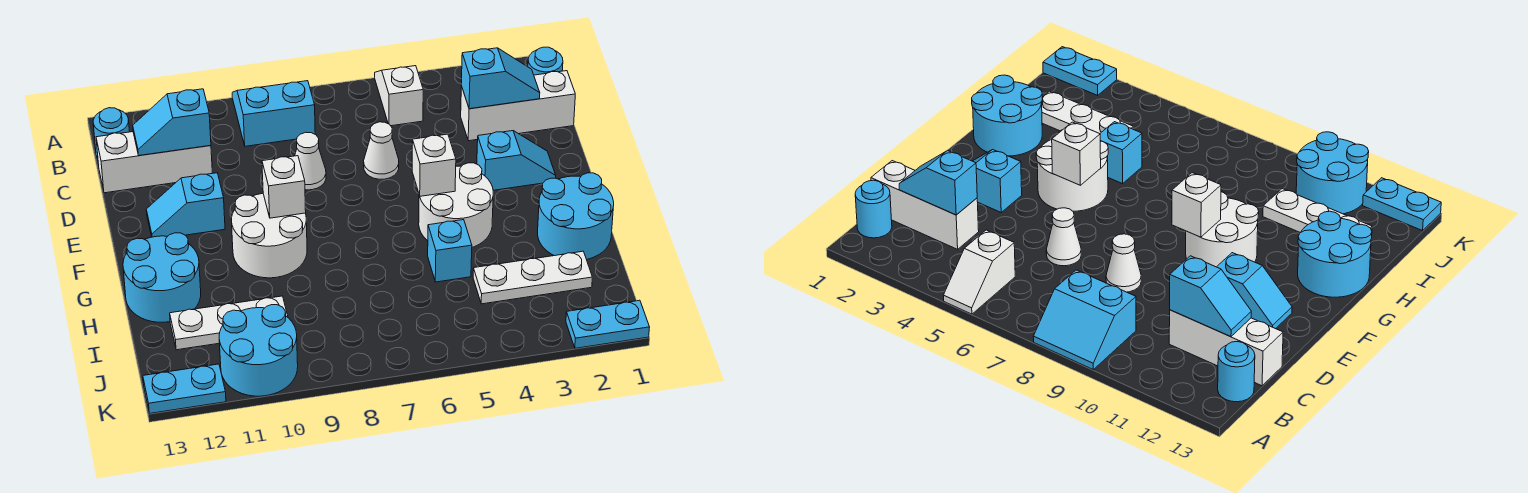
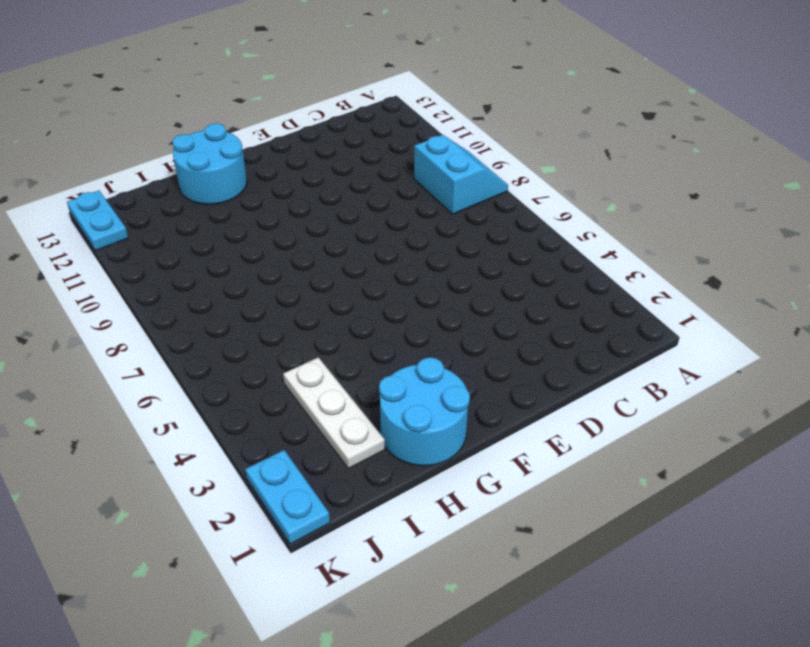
none -> white slope A5:B5 level 1 top B
none -> cyan round brick B1 level 1
none -> cyan round brick B13 level 1

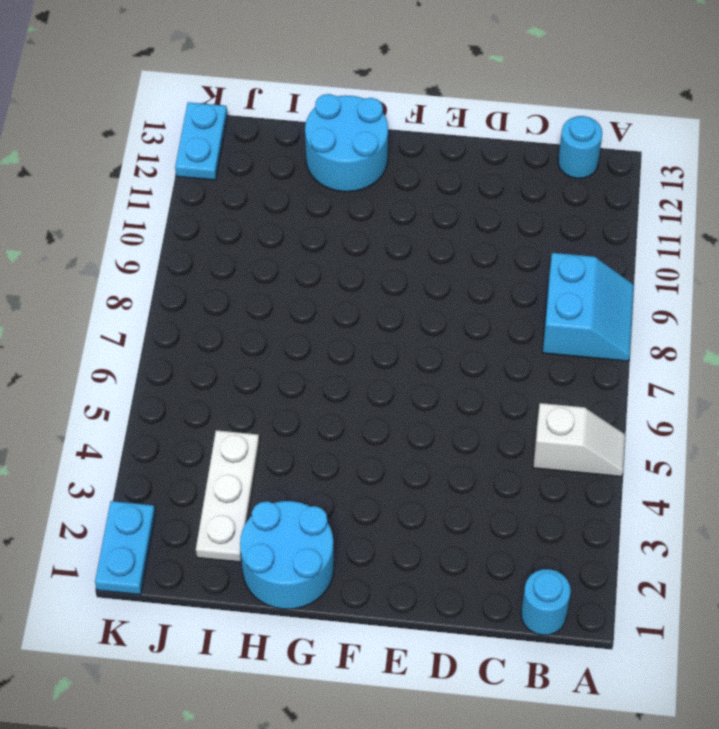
none -> white brick C1:C3 level 1
none -> white brick C11:C13 level 1
none -> white cone D6 level 1

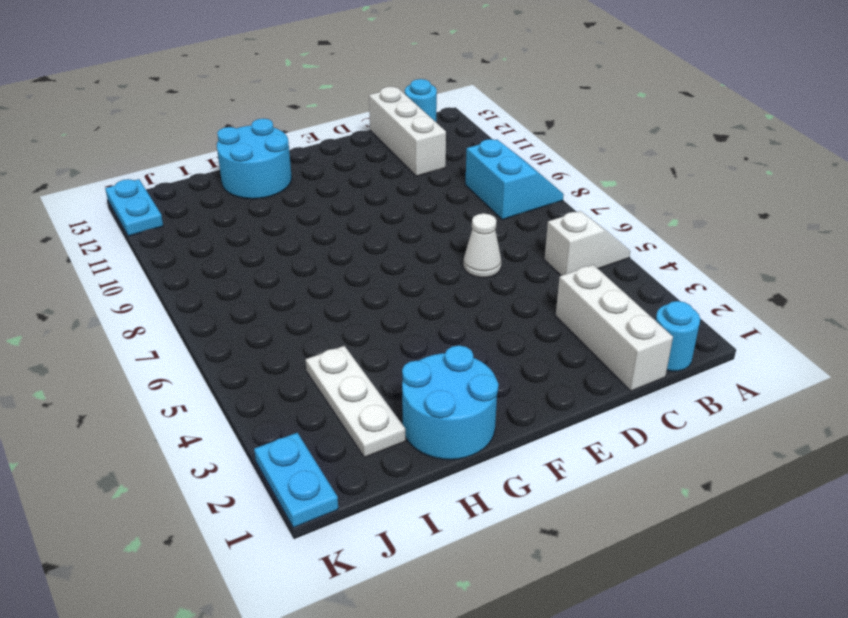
none -> white cone D8 level 1
none -> cyan slope E2:E3 level 1 top 3
none -> cyan slope E11:E12 level 1 top 11

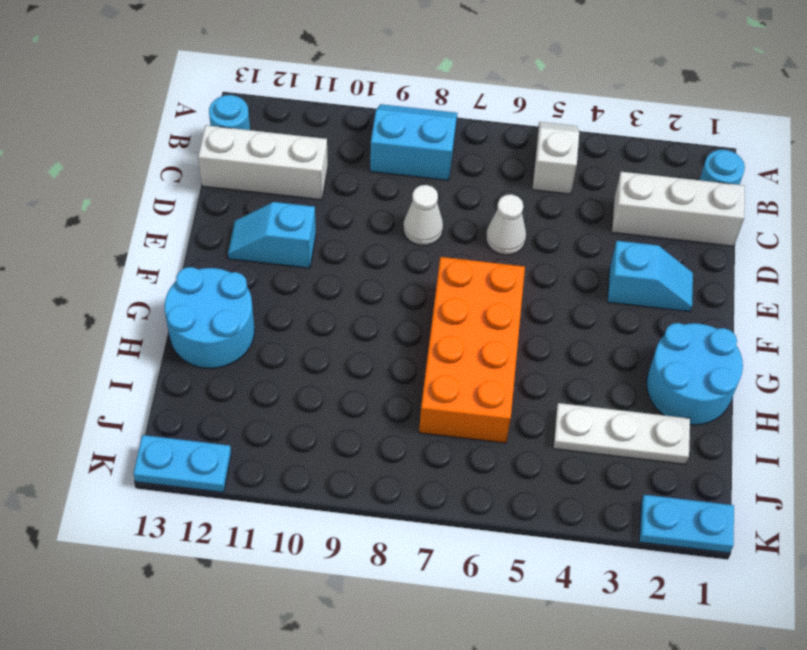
orange brick F6:I7 level 1 -> none
none -> white round brick F4:G5 level 1
none -> white round brick F9:G10 level 1
none -> cyan brick H5 level 1

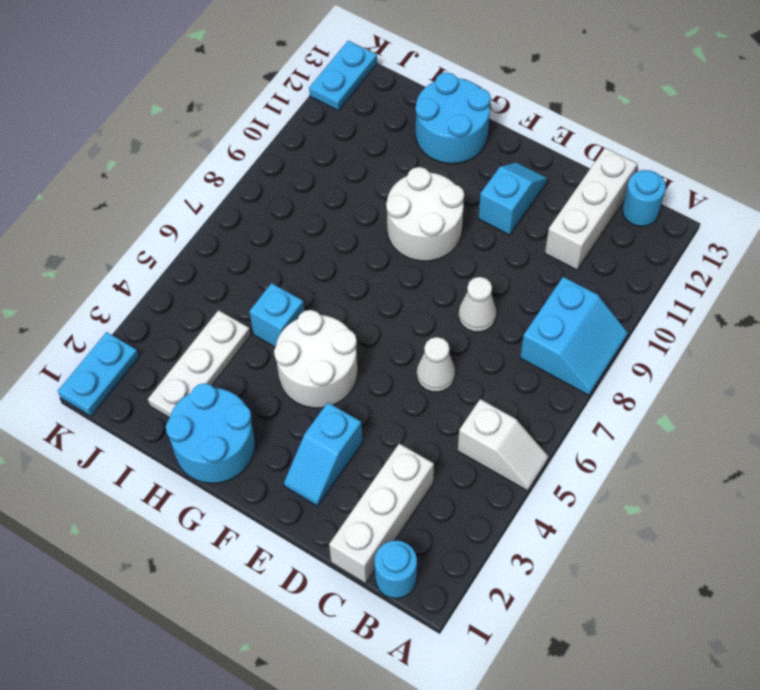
none -> white plate I10:I12 level 1
none -> cyan round brick J10:K11 level 1
none -> cyan slope C2:C3 level 2 top 3

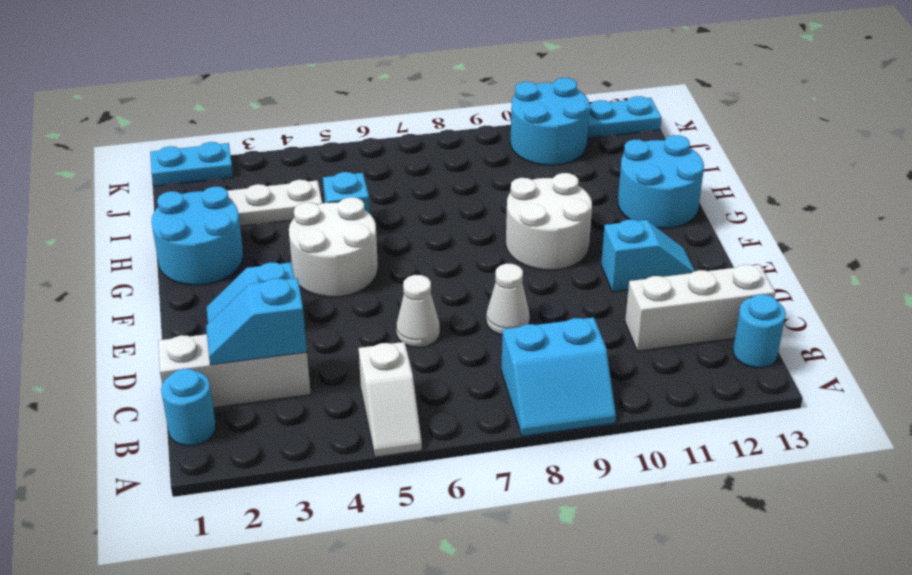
none -> white plate I10:I12 level 1
none -> cyan slope C11:C12 level 2 top 11
none -> white brick F5 level 2

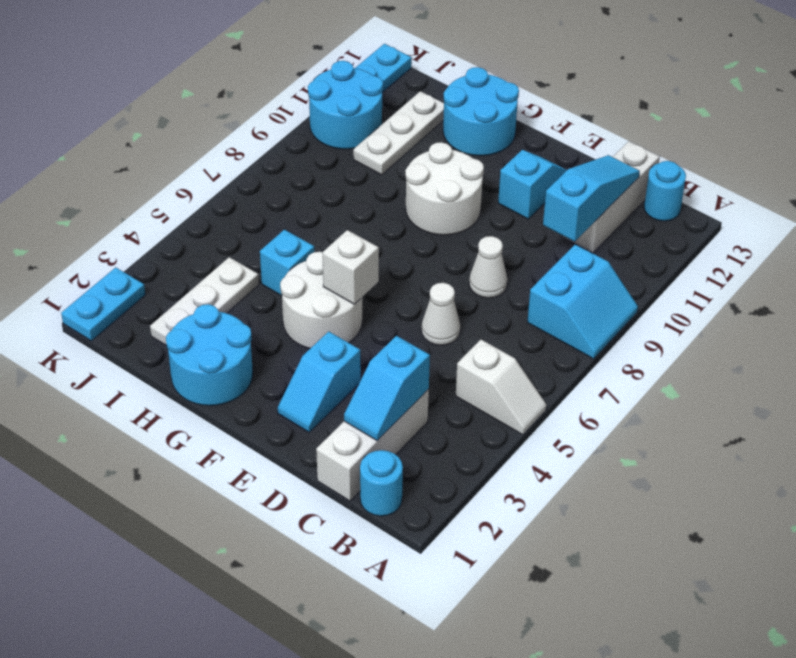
cyan slope C10:C12 level 2 top 10 -> cyan slope C11:C12 level 2 top 11
none -> white brick F9 level 2

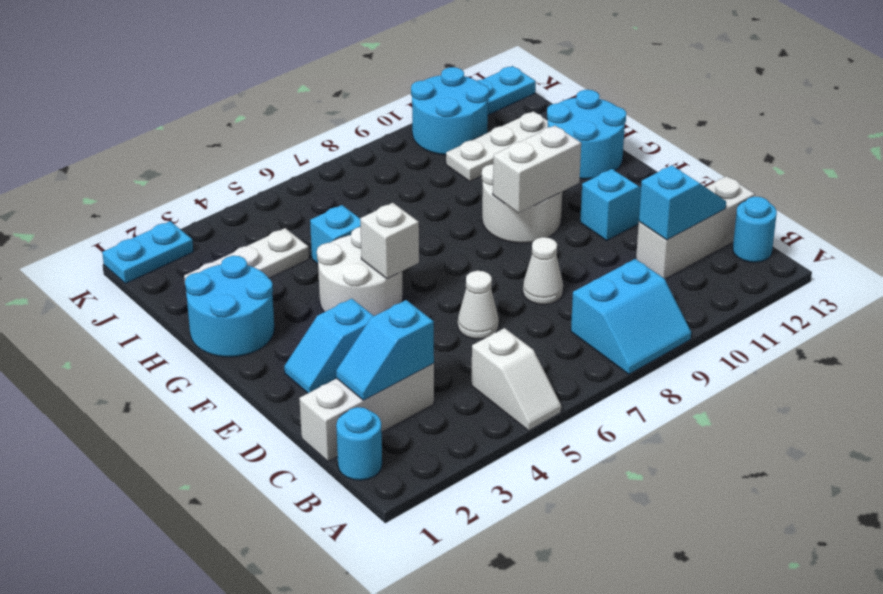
white brick F9:F10 level 2 -> white brick F9 level 2

